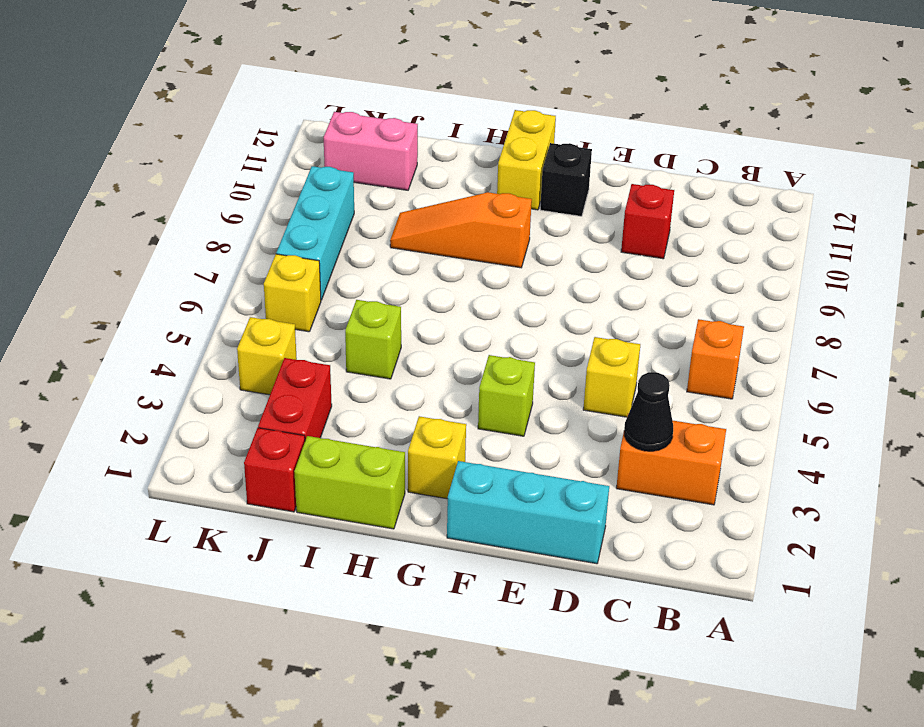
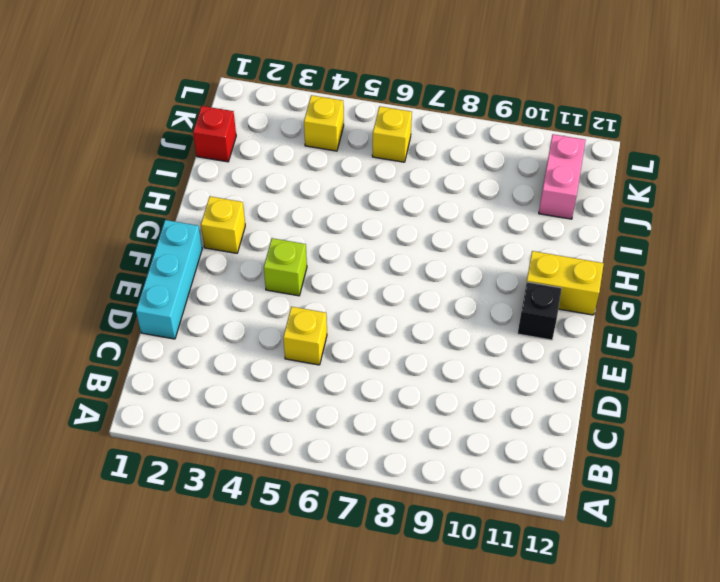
none -> orange brick B3:C3 level 1
none -> orange brick B6 level 1
none -> red brick D10 level 1

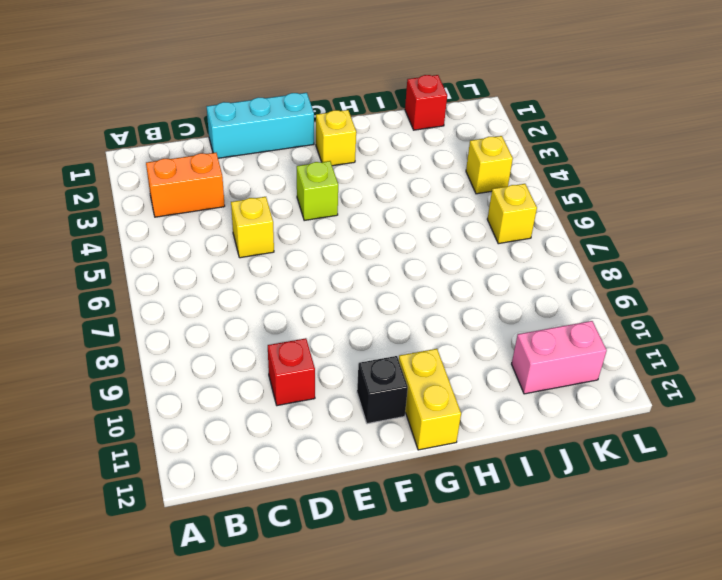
none -> orange brick B6 level 1
none -> orange slope G9:I9 level 1 top G
none -> lime brick H1:I1 level 1

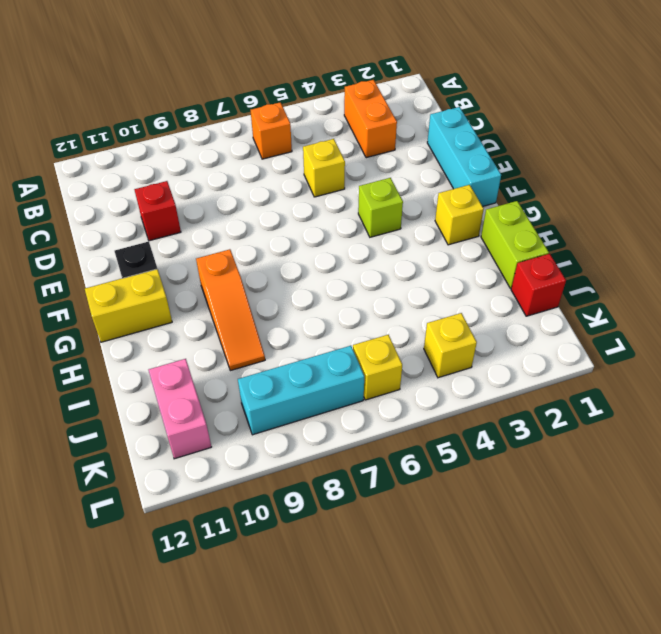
none -> lime brick I5 level 1
none -> red brick J2:J3 level 1
none -> black cone C3 level 2

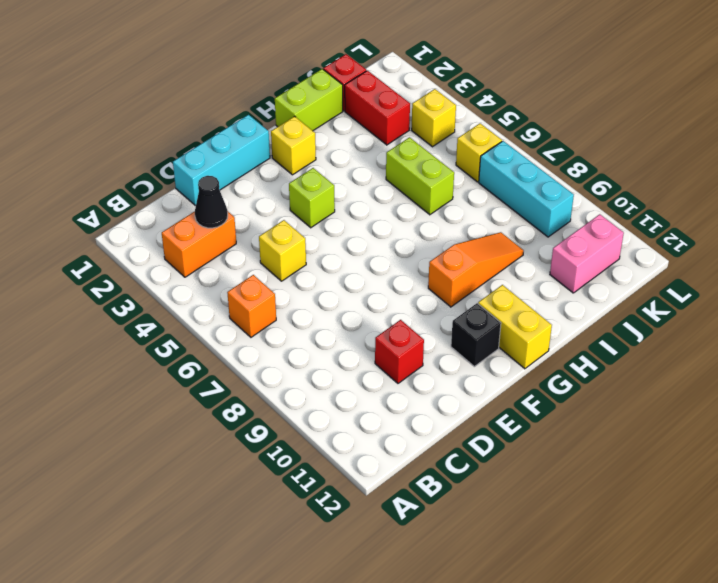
lime brick I5:I6 level 1 -> lime brick I5 level 1

